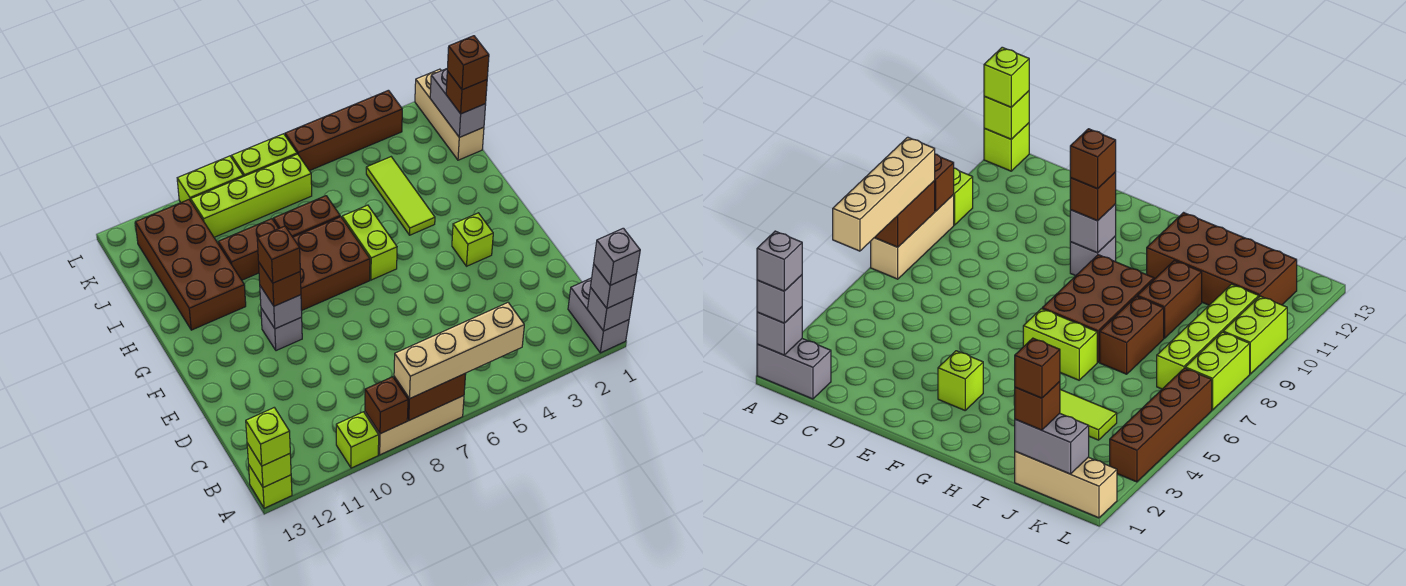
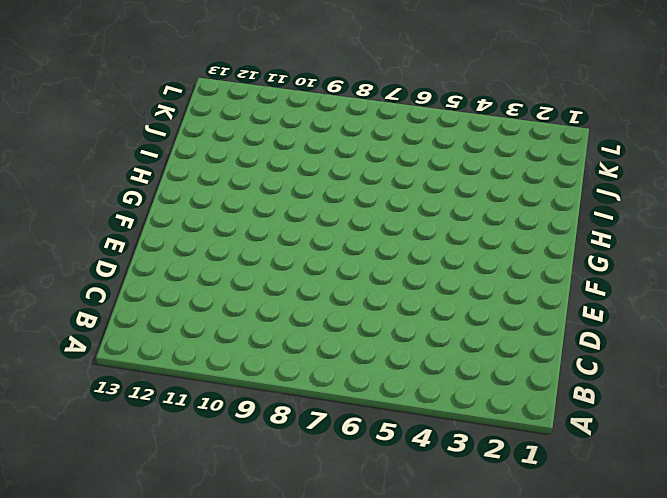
none -> grey brick A1:B1 level 1
none -> tan brick A7:A9 level 1
none -> lime brick A10 level 1
none -> lime brick A13 level 1

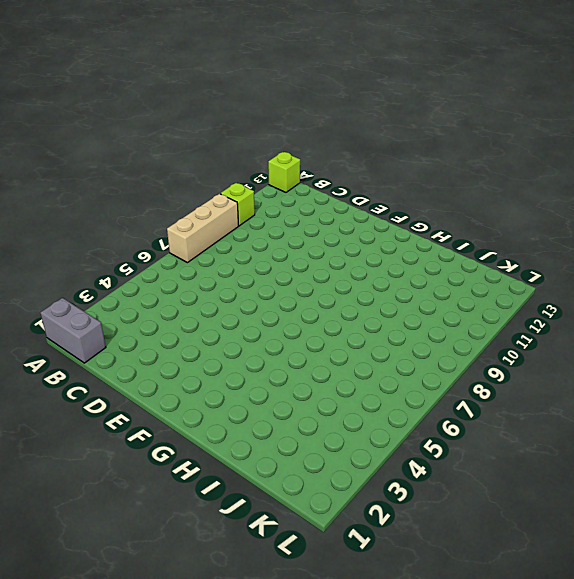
none -> lime brick F3 level 1
none -> grey brick F10 level 1
none -> lime brick G6:H6 level 1
none -> brown brick G7:H9 level 1

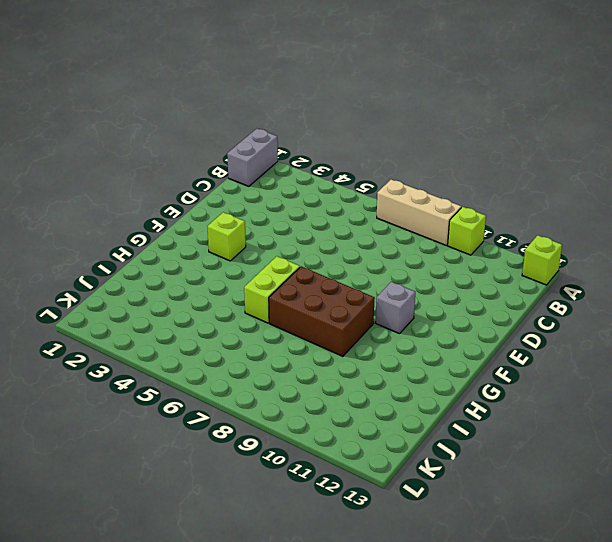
none -> lime tile H4:J4 level 1
none -> brown brick H11:K12 level 1
none -> brown brick I7:I8 level 1
none -> brown brick I9:I10 level 1

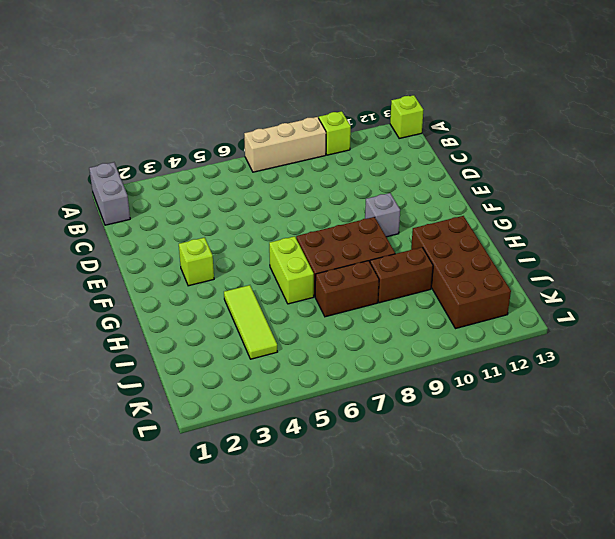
none -> tan brick J1:L1 level 1
none -> lime brick K7:K10 level 1
none -> brown brick L3:L6 level 1
none -> lime brick L7:L8 level 1

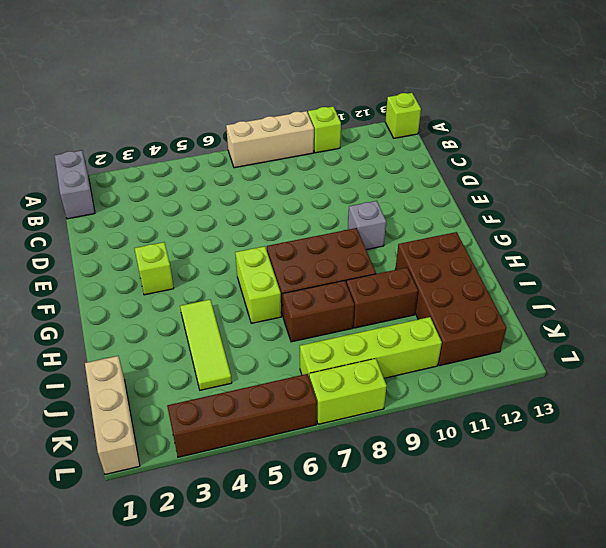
none -> lime brick L9:L10 level 1
none -> grey brick A1 level 2
none -> brown brick A7:A8 level 2
none -> brown brick A9 level 2

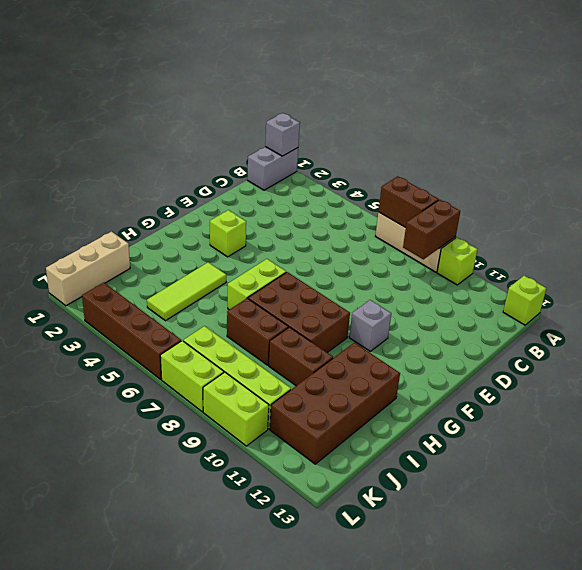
brown brick A9:B9 level 2 -> brown brick A9 level 2
none -> lime brick A13 level 2
none -> grey brick F10 level 2
none -> grey brick J1:K1 level 2
none -> grey brick A1 level 3

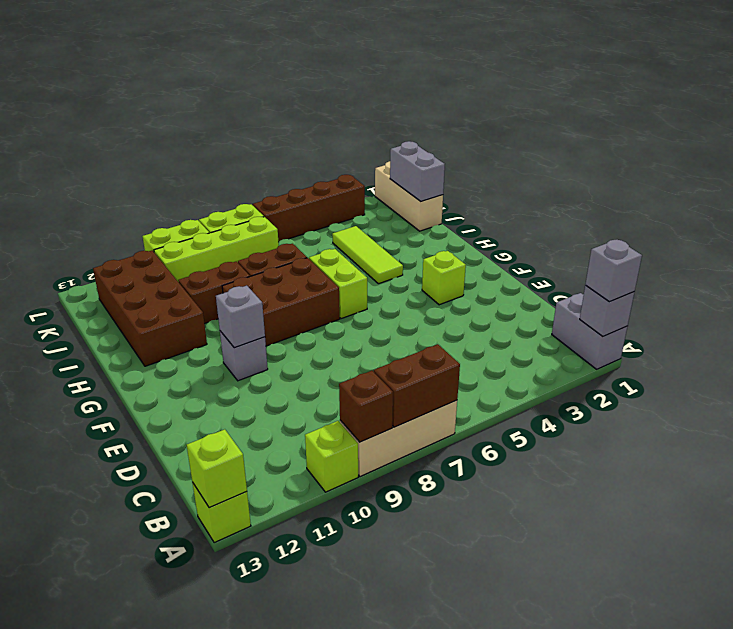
none -> tan brick A5:A8 level 3
none -> lime brick A13 level 3
none -> brown brick F10 level 3
none -> brown brick J1 level 3

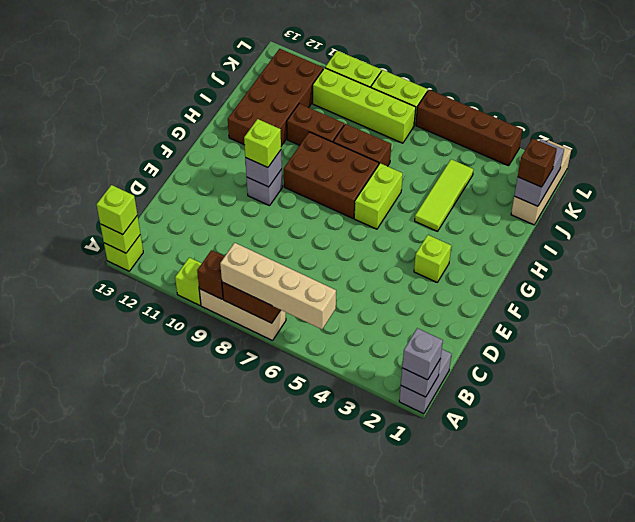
lime brick F10 level 3 -> brown brick F10 level 3
none -> grey brick A1 level 4
none -> brown brick F10 level 4
none -> brown brick J1 level 4

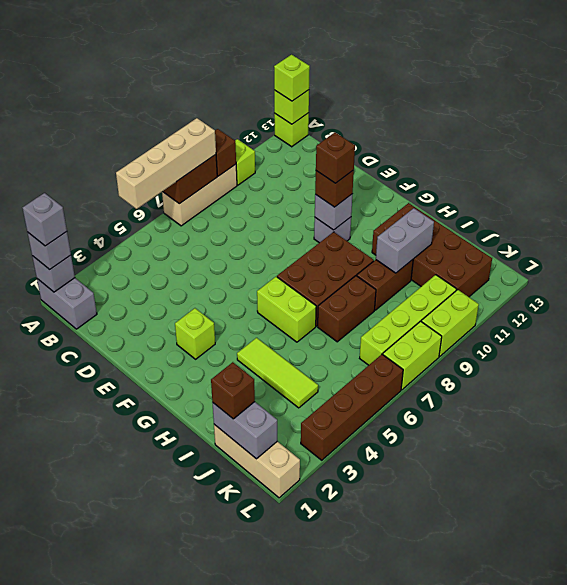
grey brick I10:I11 level 2 -> none
none -> brown brick J1 level 4

